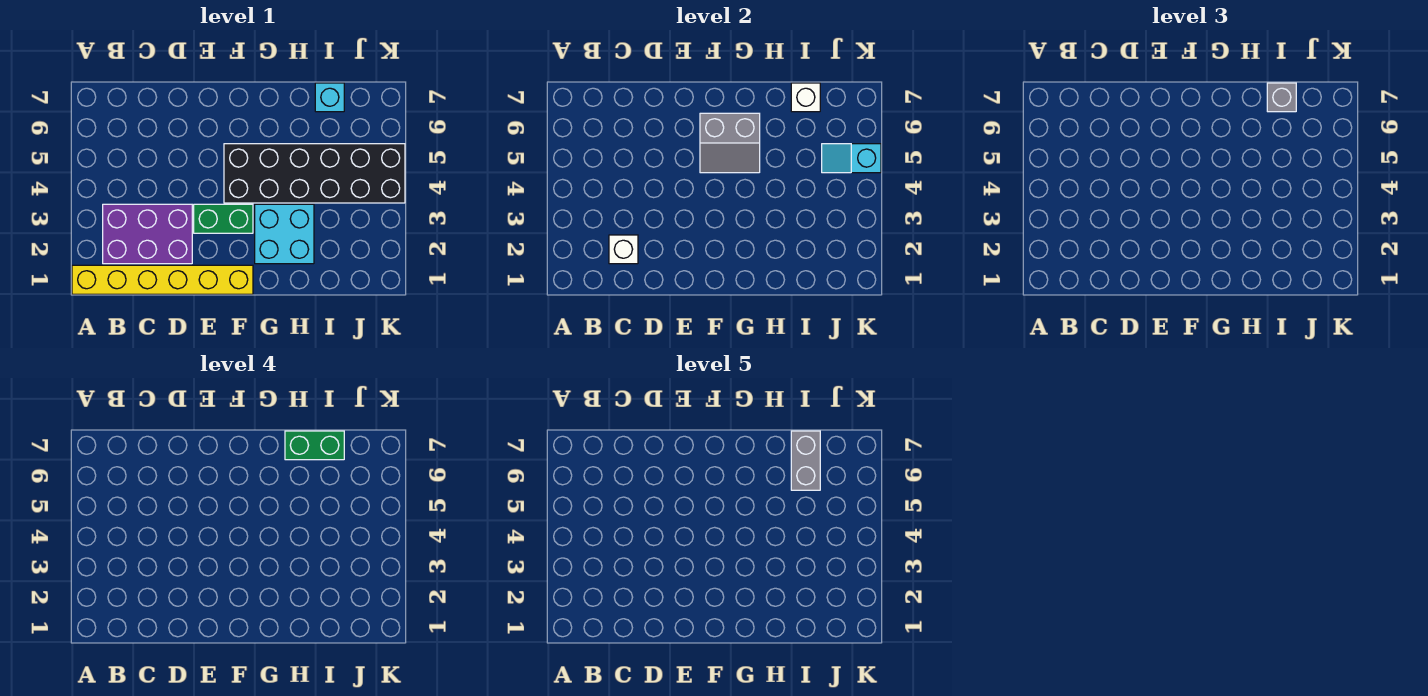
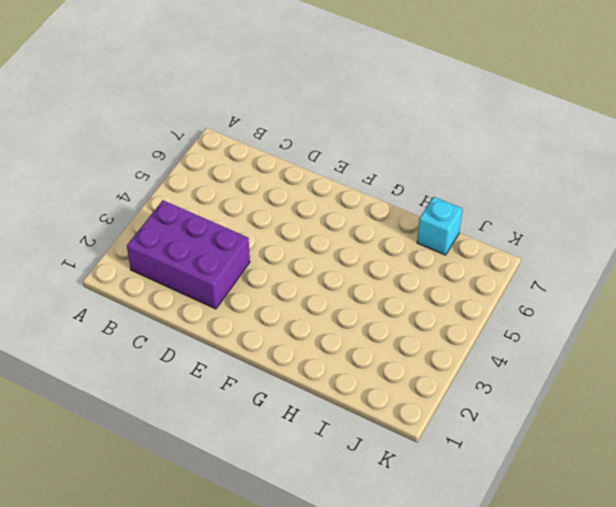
none -> yellow brick A1:F1 level 1
none -> green brick E3:F3 level 1
none -> black brick F4:K5 level 1

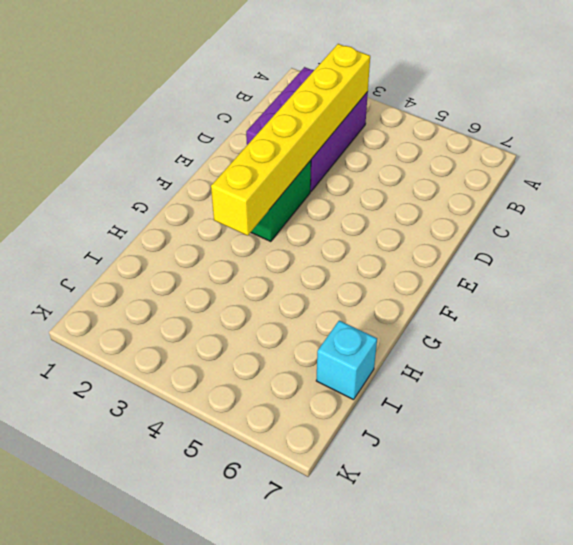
yellow brick B3:G3 level 2 -> yellow brick A1:F1 level 1
none -> black brick F4:K5 level 1
none -> cyan brick G2:H3 level 1
none -> white brick C2 level 2

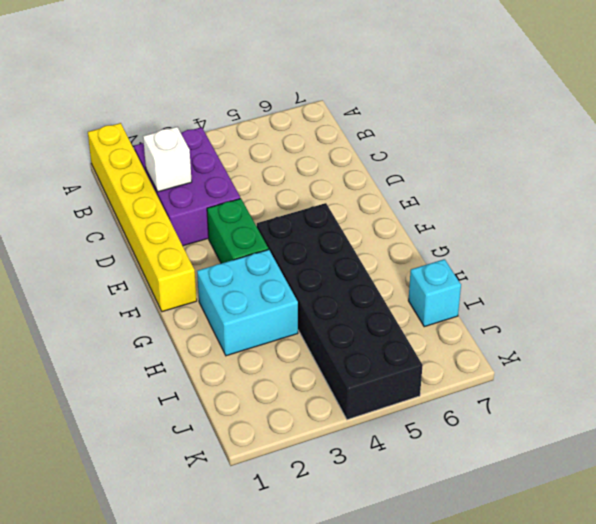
none -> grey slope F5:G6 level 2 top 6
none -> white brick I7 level 2
none -> cyan slope J5:K5 level 2 top K

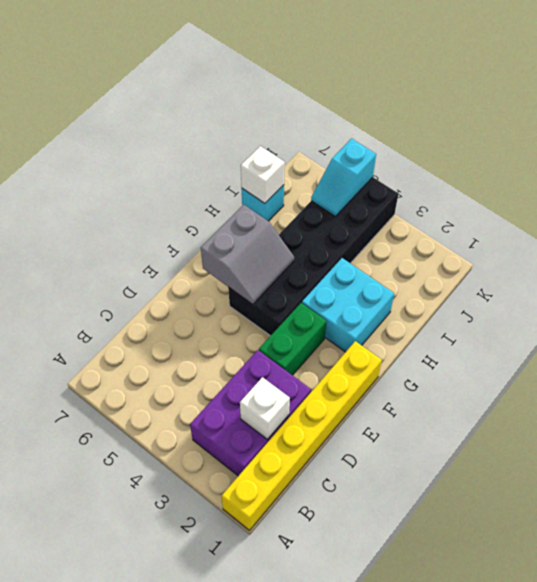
none -> grey brick I7 level 3
none -> green brick H7:I7 level 4
none -> grey brick I6:I7 level 5

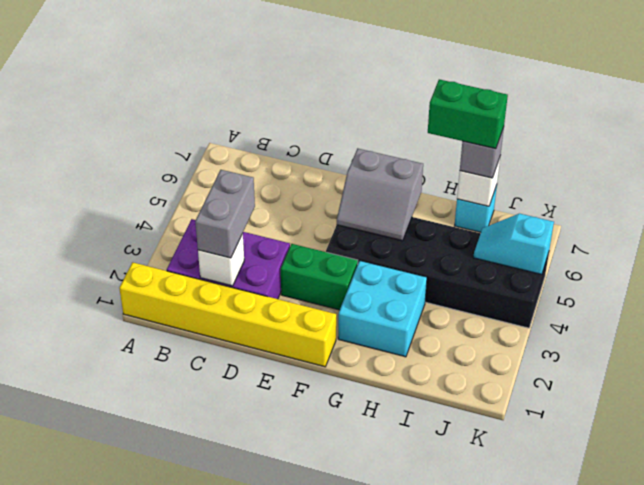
grey brick C2:C3 level 3 -> grey brick I6:I7 level 5

